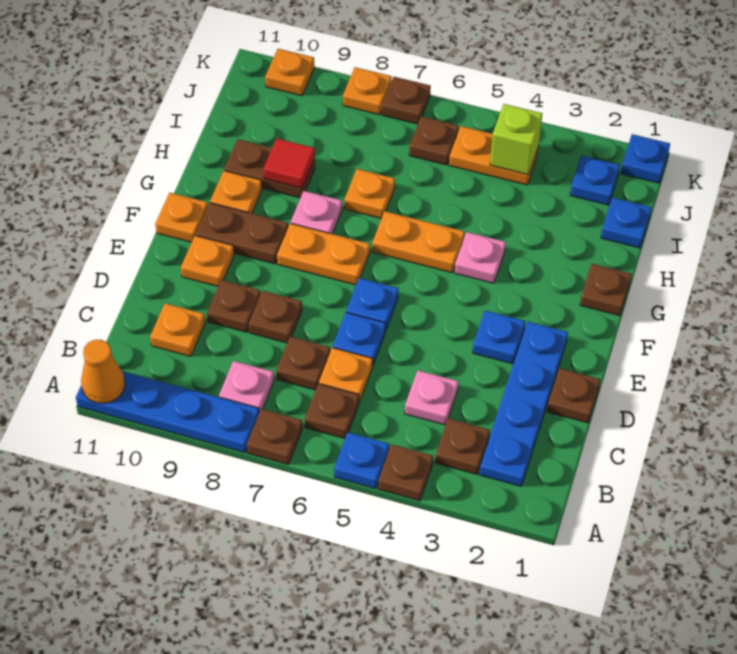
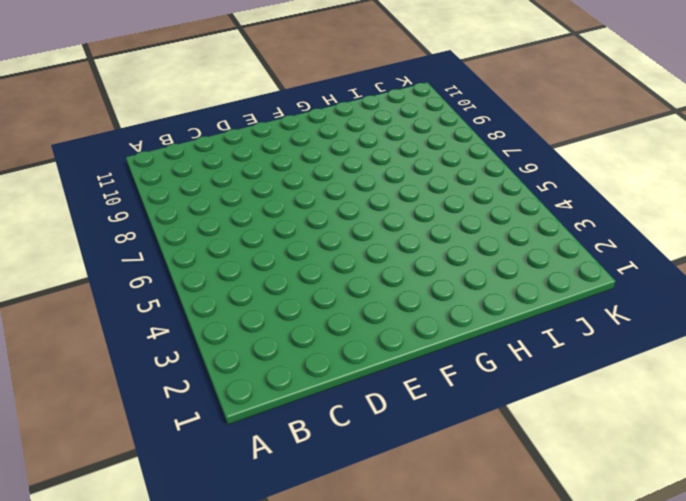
none -> brown plate A4 level 1
none -> blue plate A5 level 1
none -> brown plate A7 level 1
none -> blue plate A8:A11 level 1

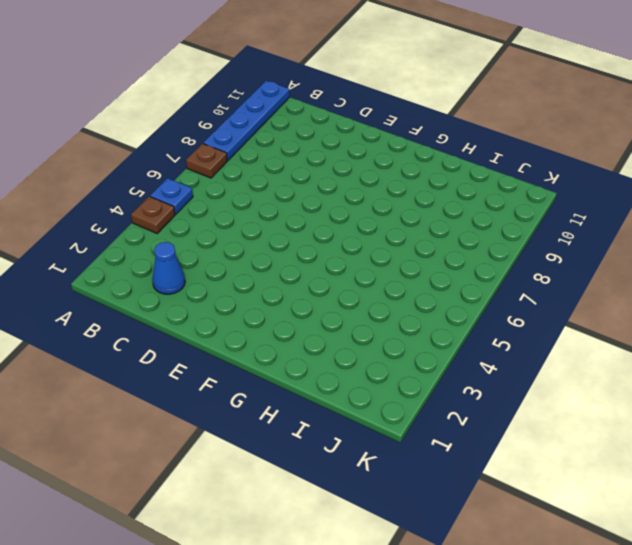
blue cone C2 level 1 -> blue plate B2:E2 level 1
none -> brown plate B3 level 1
none -> brown plate B6 level 1
none -> pink plate B8 level 1
none -> pink plate C4 level 1

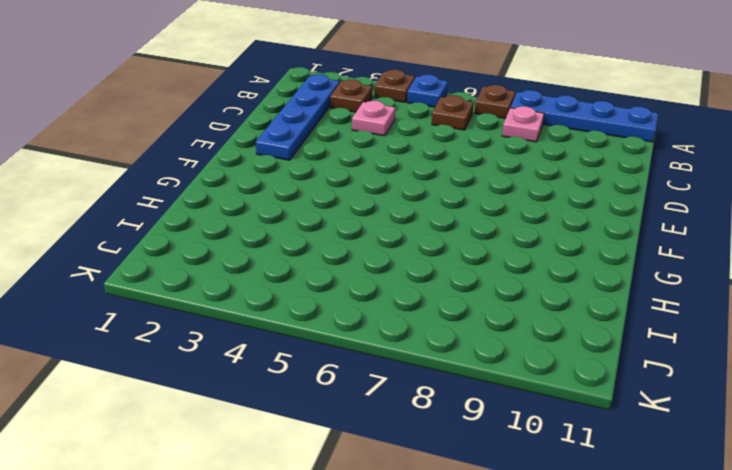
none -> orange plate C6 level 1
none -> brown plate C7 level 1
none -> orange plate C10 level 1
none -> brown plate D1 level 1

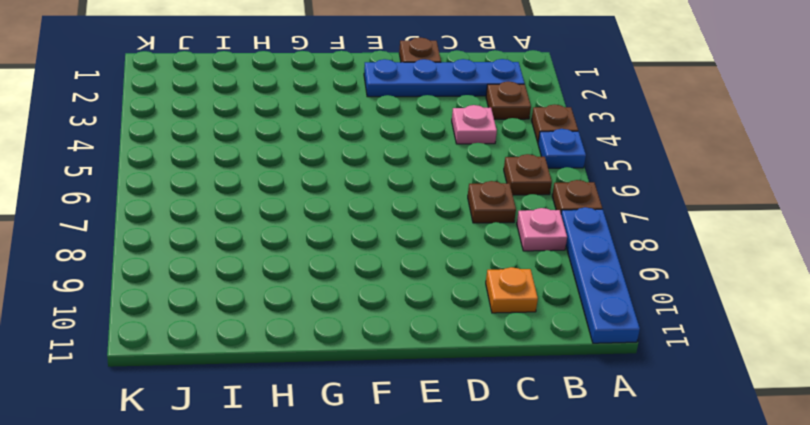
none -> orange plate C6 level 1
none -> blue plate D6 level 1
none -> brown plate D8 level 1
none -> brown plate D9 level 1

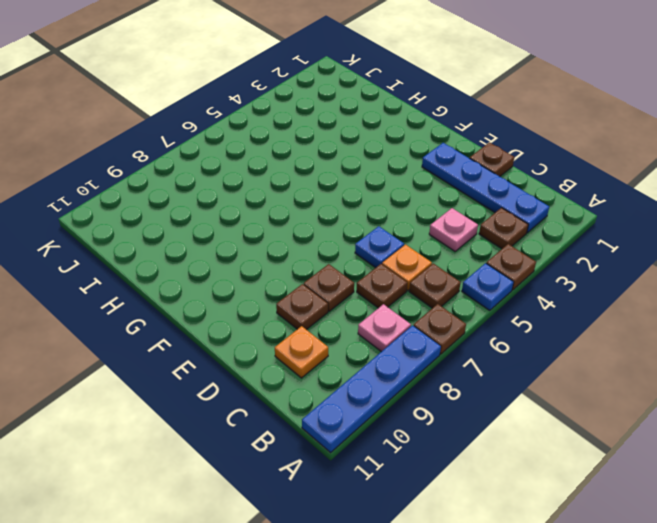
none -> blue plate E3 level 1
none -> blue plate E6 level 1
none -> orange plate E10 level 1
none -> orange plate F7:F8 level 1

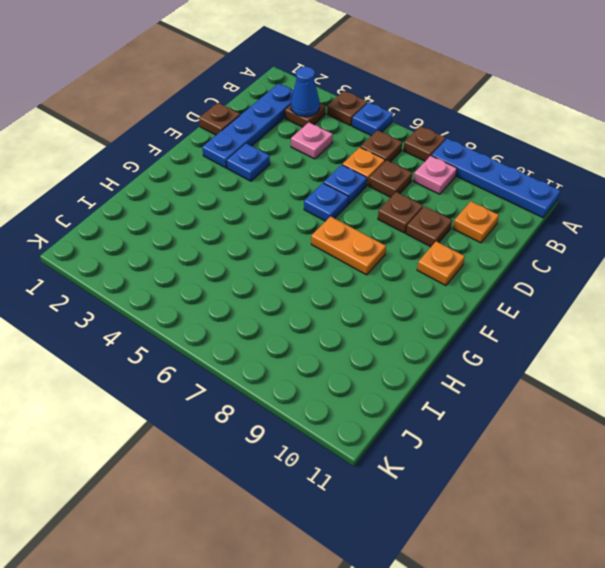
blue cone B3 level 2 -> none
none -> brown plate F9:F10 level 1
none -> orange plate F11 level 1
none -> brown plate G1 level 1
none -> pink plate G4 level 1

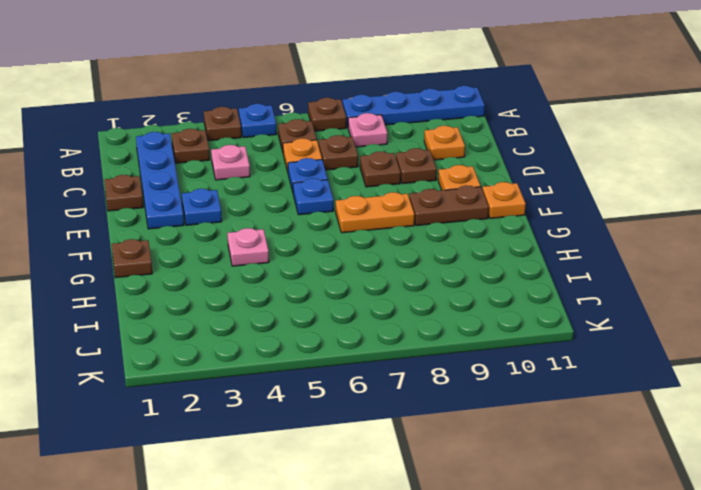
none -> orange plate G5:G6 level 1
none -> pink plate G8 level 1
none -> orange plate G10 level 1
none -> orange plate H7 level 1

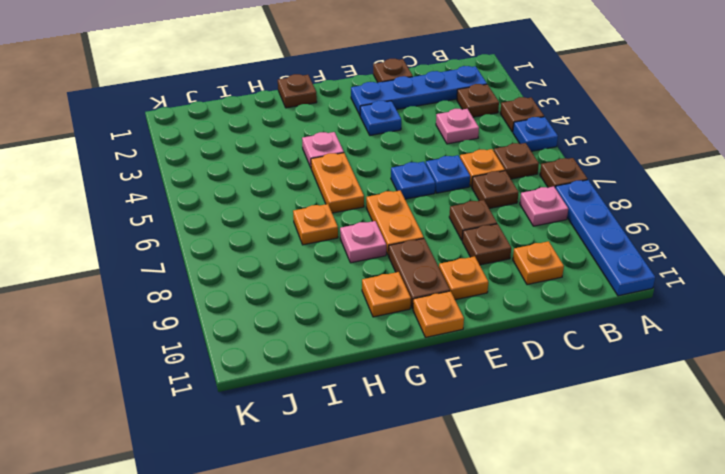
none -> brown plate H9:H10 level 1
none -> blue plate I1 level 1
none -> blue plate J2 level 1
none -> orange plate J4:J5 level 1

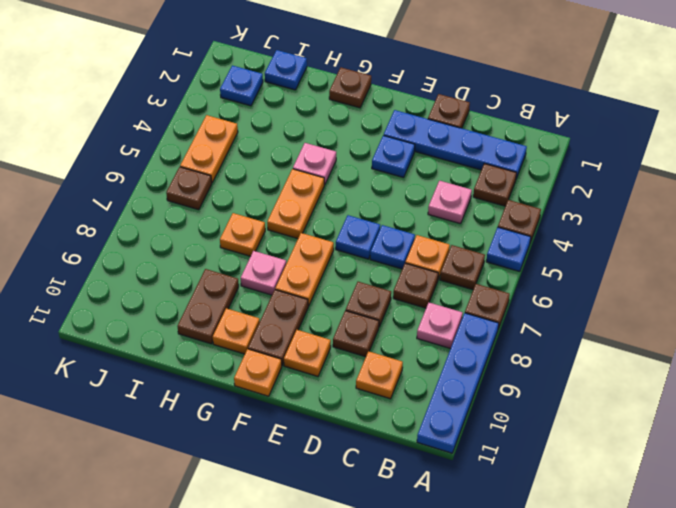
none -> blue plate K1 level 1
none -> brown plate K7 level 1
none -> orange plate K8 level 1
none -> orange plate K10 level 1

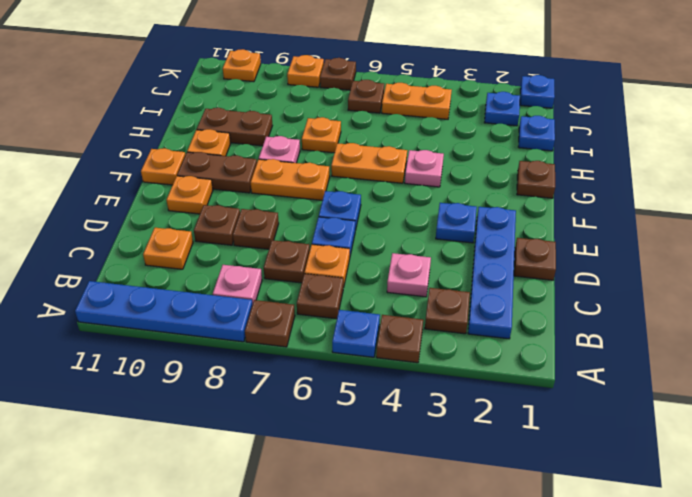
none -> orange cone A11 level 2
none -> red tile H9 level 2
none -> lime brick J4 level 2

